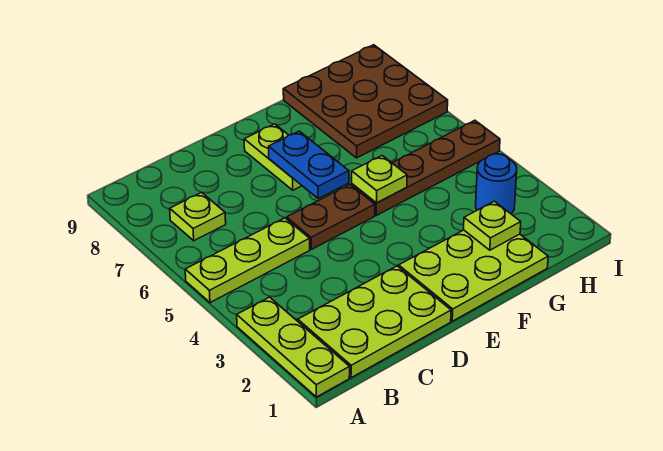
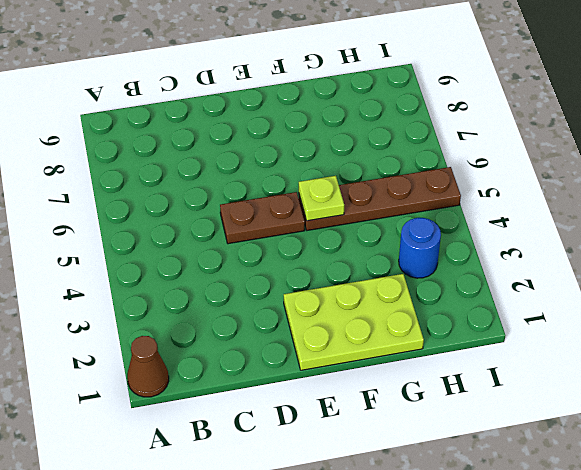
brown cone A1 level 1 -> lime plate A1:A3 level 1
none -> lime plate A5:C5 level 1
none -> lime plate B1:D2 level 1
none -> lime plate B7 level 1

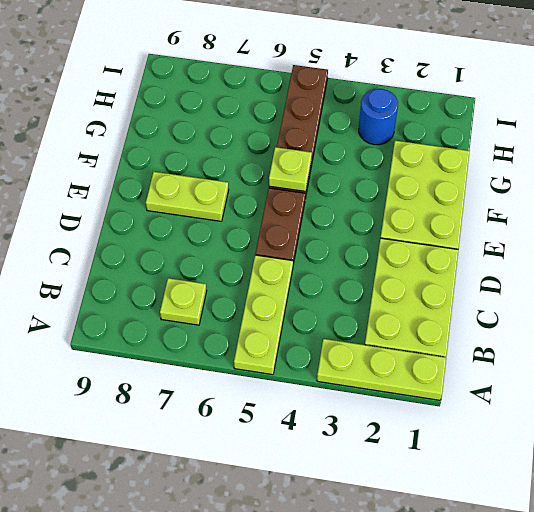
none -> brown plate G7:I9 level 1
none -> blue plate E6:E7 level 2
none -> lime plate G2 level 2

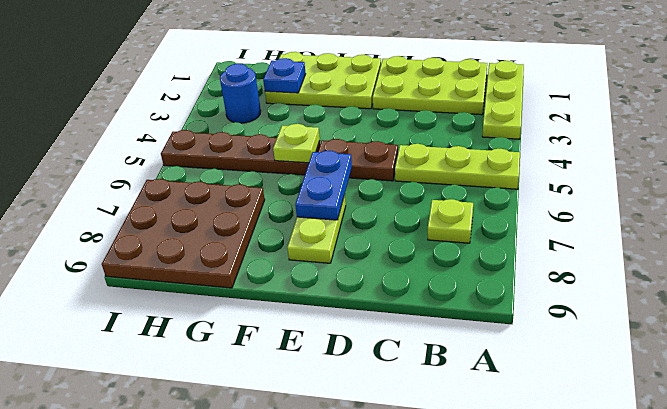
blue plate G2 level 2 -> lime plate G2 level 2

